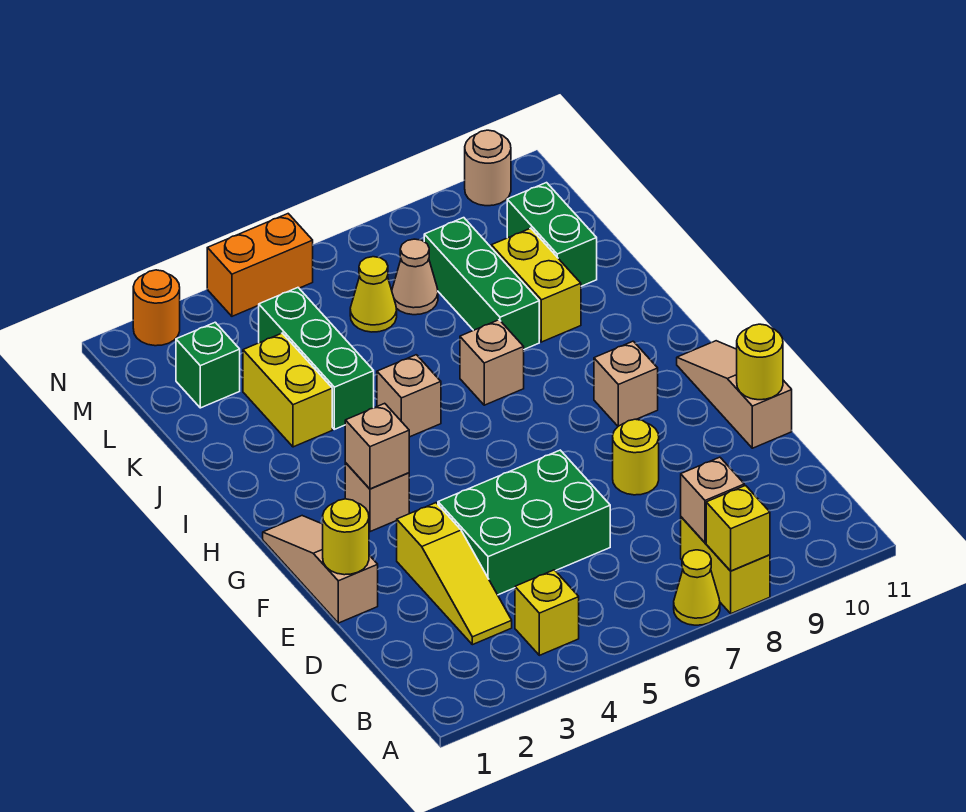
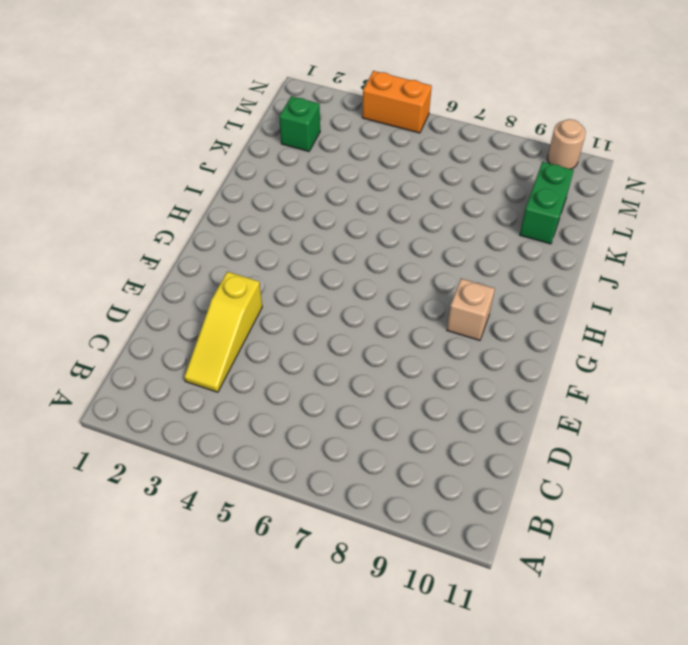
none -> yellow cone A7 level 1
none -> yellow brick A8:B8 level 1
none -> yellow brick B4 level 1

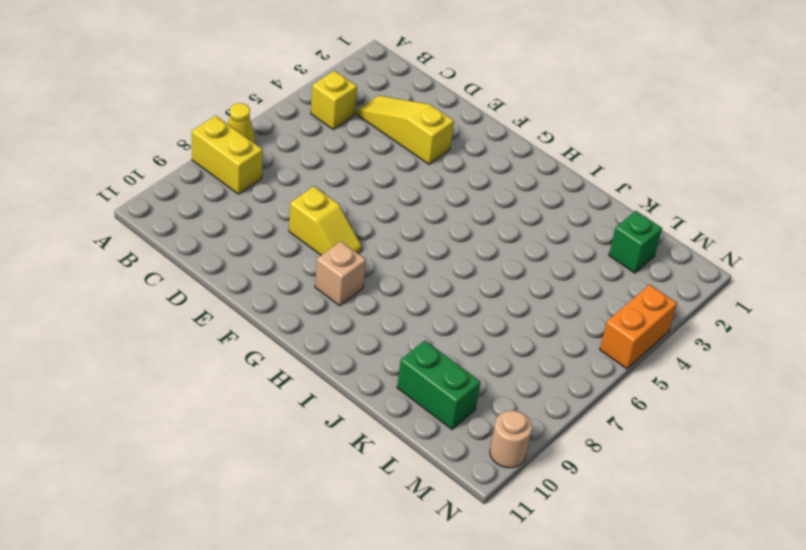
yellow slope E8:F8 level 1 top E -> yellow round brick E8 level 1
none -> green brick D4:E6 level 1
none -> tan slope E1:G1 level 1 top E
none -> tan slope E11:G11 level 1 top E

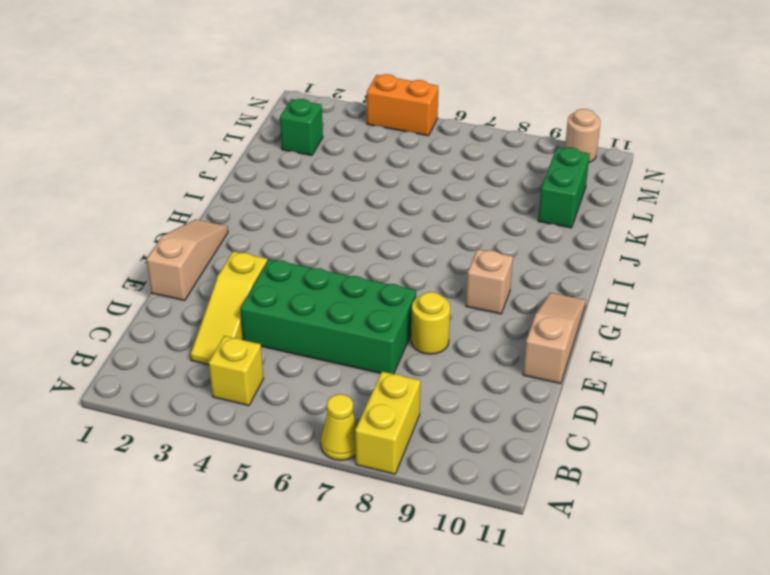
green brick D4:E7 level 1 -> green brick D4:E6 level 1
none -> tan brick G3 level 1
none -> tan brick I5 level 1
none -> tan brick I7 level 1

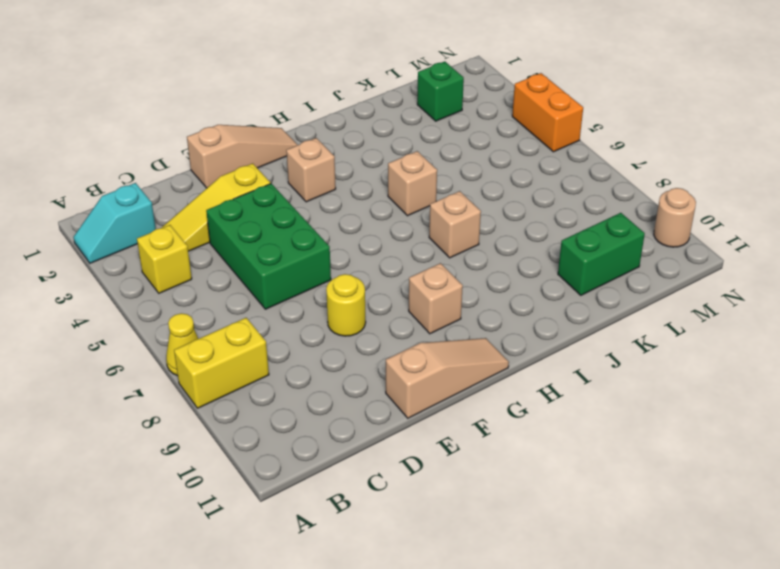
cyan slope A2:B2 level 1 top B -> none
none -> yellow brick J3:K3 level 1
none -> green brick J4:L4 level 1
none -> green brick J8:L8 level 1

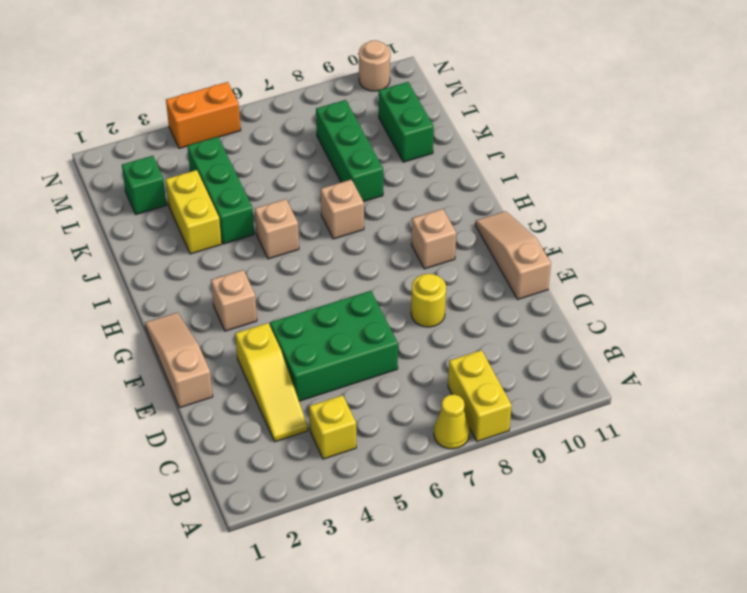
none -> yellow brick J9:K9 level 1
none -> yellow cone L6 level 1
none -> tan cone L7 level 1

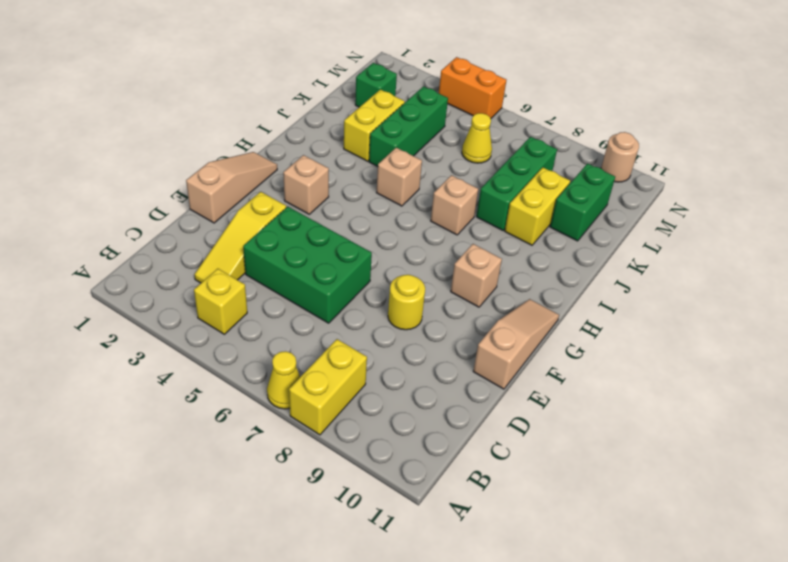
none -> tan cone L7 level 1
none -> orange round brick N2 level 1
none -> yellow brick A8 level 2

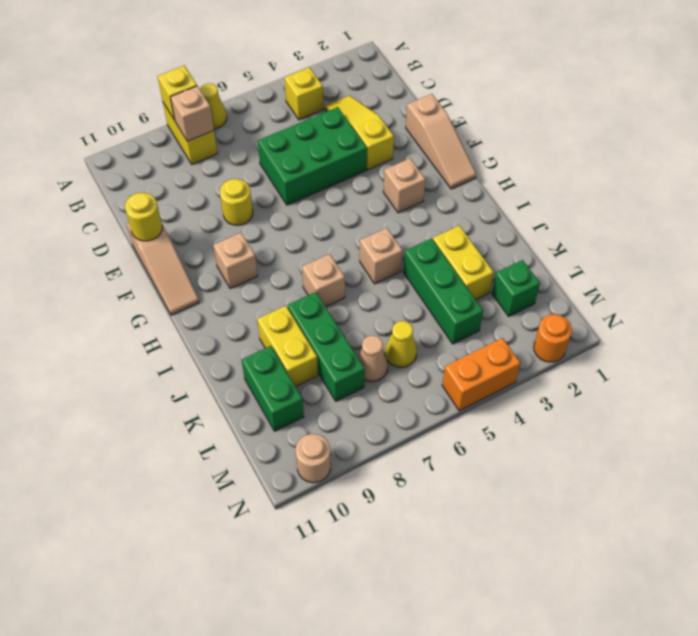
none -> yellow round brick E1 level 2
none -> tan brick G3 level 2

